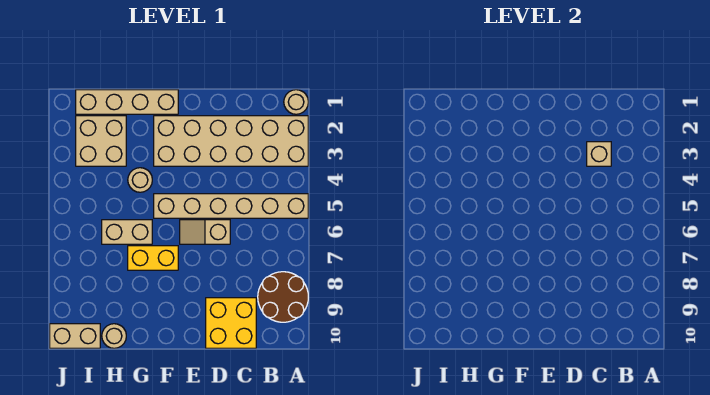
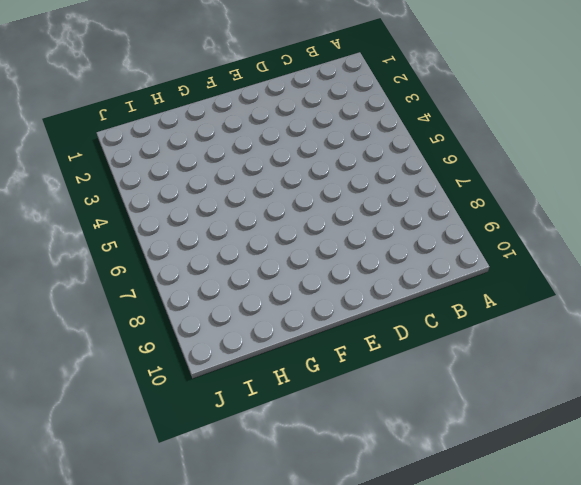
none -> tan round brick A1 level 1
none -> tan brick A2:F3 level 1
none -> tan brick A5:F5 level 1

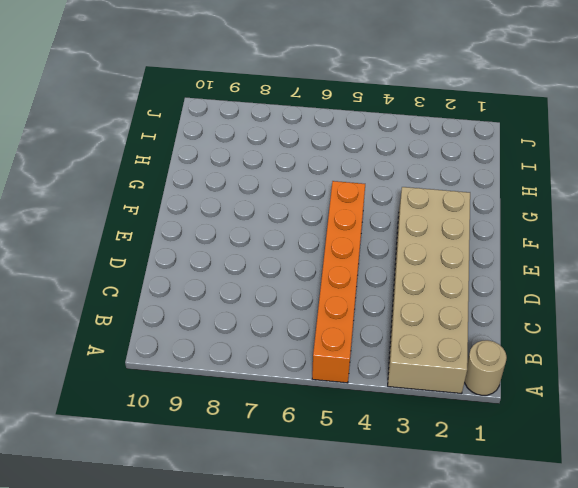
orange brick A5:F5 level 1 -> tan brick A5:F5 level 1
none -> brown round brick A8:B9 level 1
none -> yellow brick C9:D10 level 1
none -> tan slope D6:E6 level 1 top D

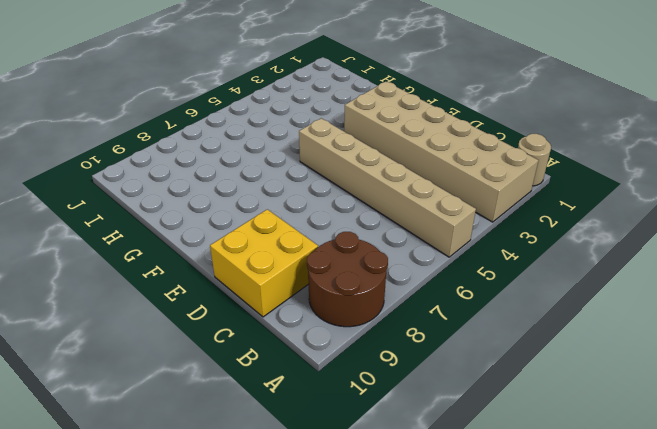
none -> tan slope D6:E6 level 1 top D
none -> tan brick F1:I1 level 1
none -> yellow brick F7:G7 level 1

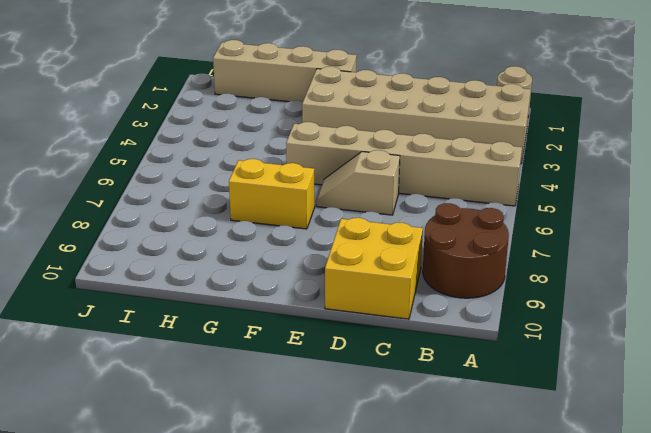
none -> tan round brick G4 level 1
none -> tan brick G6:H6 level 1
none -> tan brick H2:I3 level 1

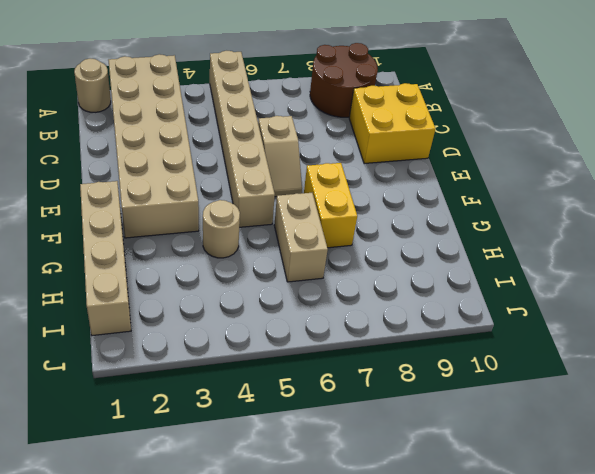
none -> tan brick H2:I3 level 1
none -> tan round brick H10 level 1
none -> tan brick I10:J10 level 1

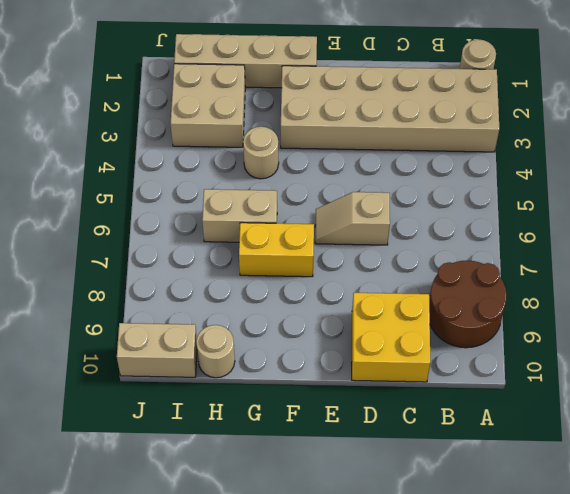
none -> tan brick A5:F5 level 1
none -> tan brick C3 level 2

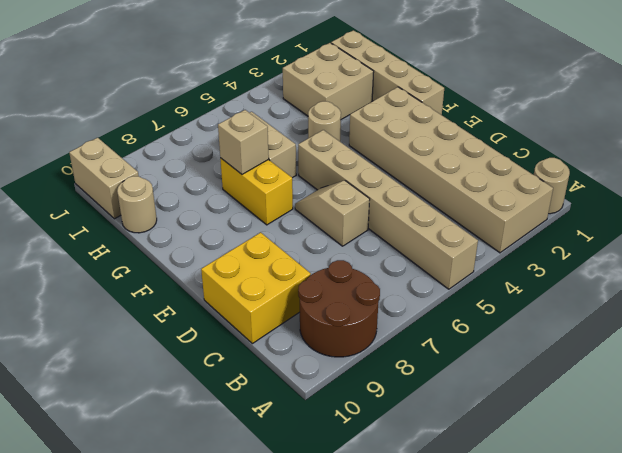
tan brick G7 level 2 -> tan brick C3 level 2

